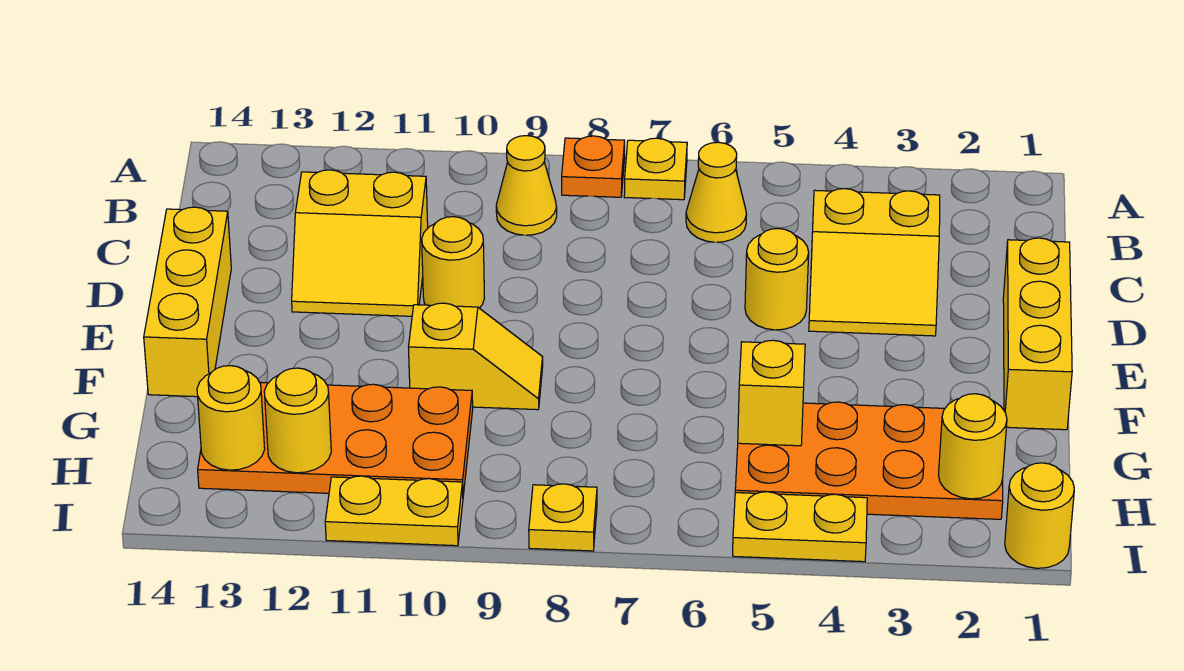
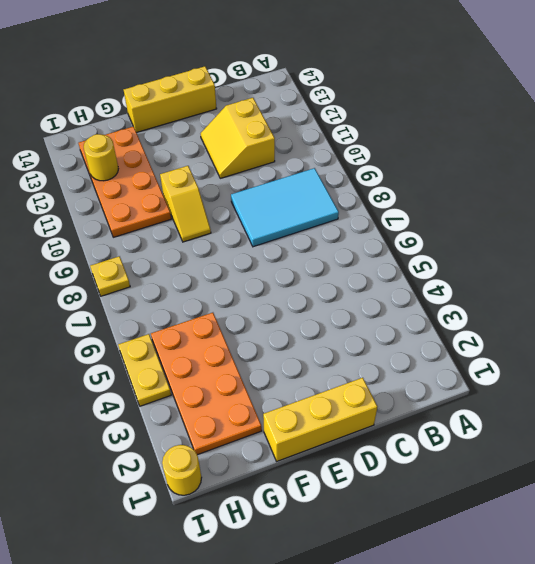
cyan tile B8:D9 level 1 -> yellow cone B9 level 1
none -> yellow plate A7 level 1
none -> orange plate A8 level 1
none -> yellow cone B6 level 1

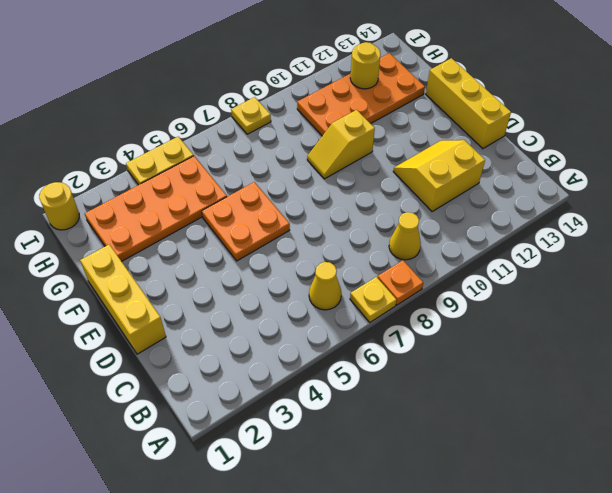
orange plate E5:F6 level 1 -> none
none -> yellow slope C3:D4 level 1 top C
none -> yellow round brick D5 level 1
none -> yellow round brick D10 level 1

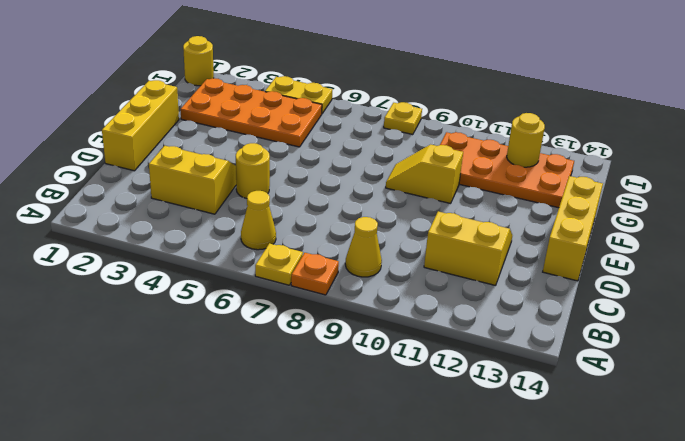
none -> yellow round brick D10 level 1
none -> yellow plate I10:I11 level 1
none -> yellow brick G5 level 2

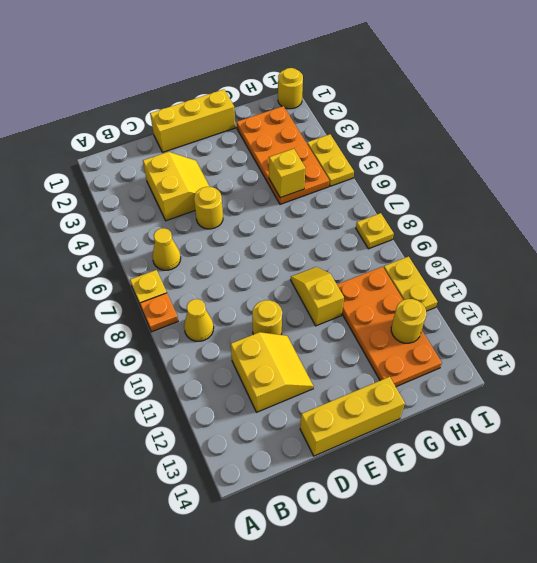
none -> yellow round brick H2 level 2
none -> yellow round brick H13 level 2

